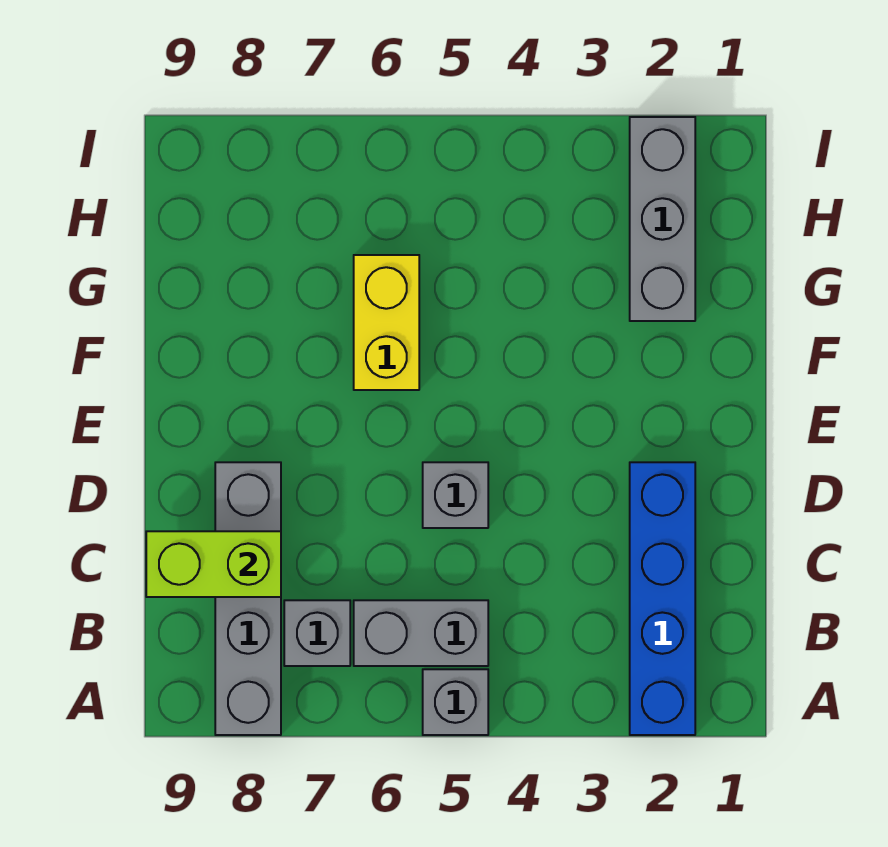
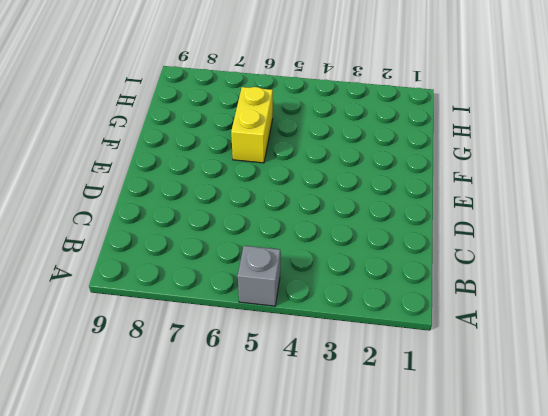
none -> blue brick A2:D2 level 1
none -> grey brick A8:D8 level 1

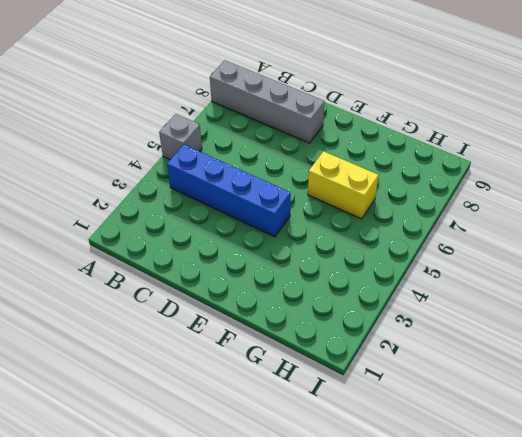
blue brick B4:E4 level 1 -> blue brick A2:D2 level 1
none -> grey brick B5:B6 level 1
none -> grey brick B7 level 1

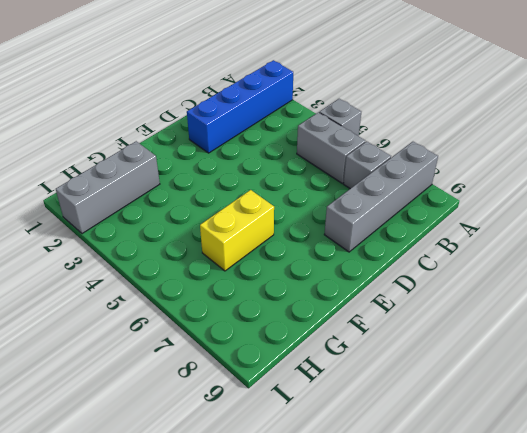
none -> grey brick D5 level 1
none -> lime brick C8:C9 level 2

